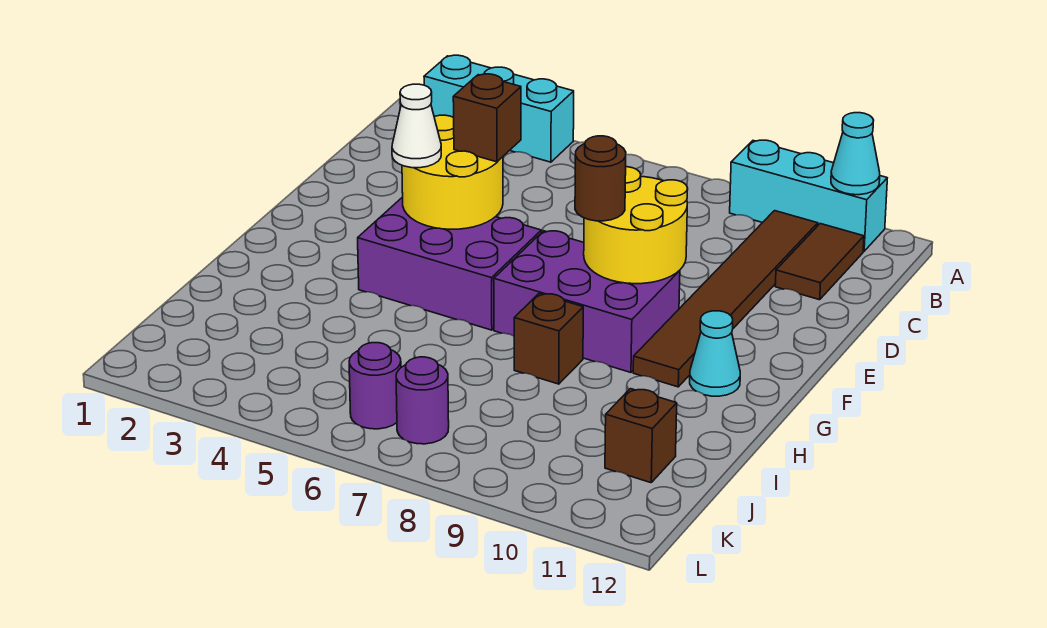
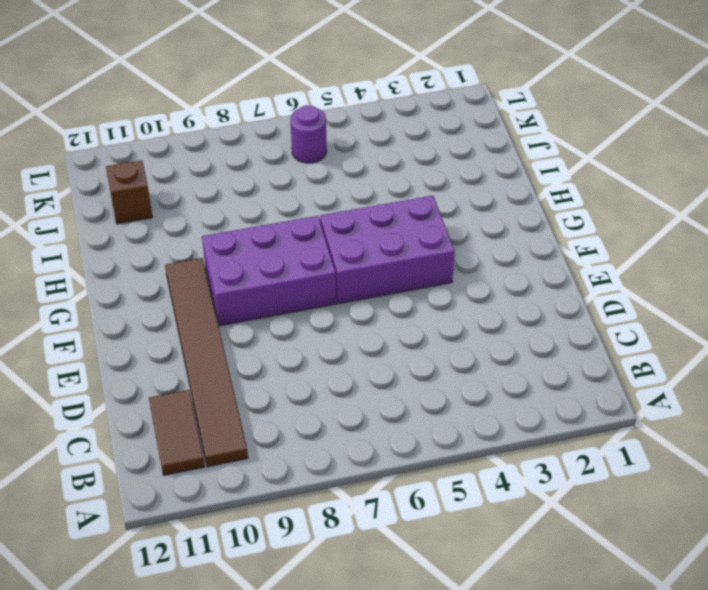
none -> cyan brick A2:A4 level 1
none -> cyan brick A9:A11 level 1
none -> cyan cone G11 level 1

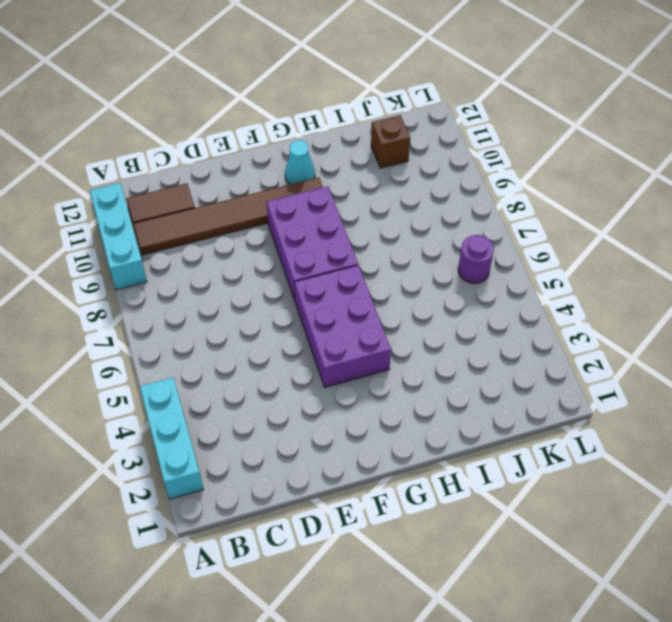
none -> brown brick H8 level 1
none -> purple round brick K7 level 1
none -> cyan cone A11 level 2

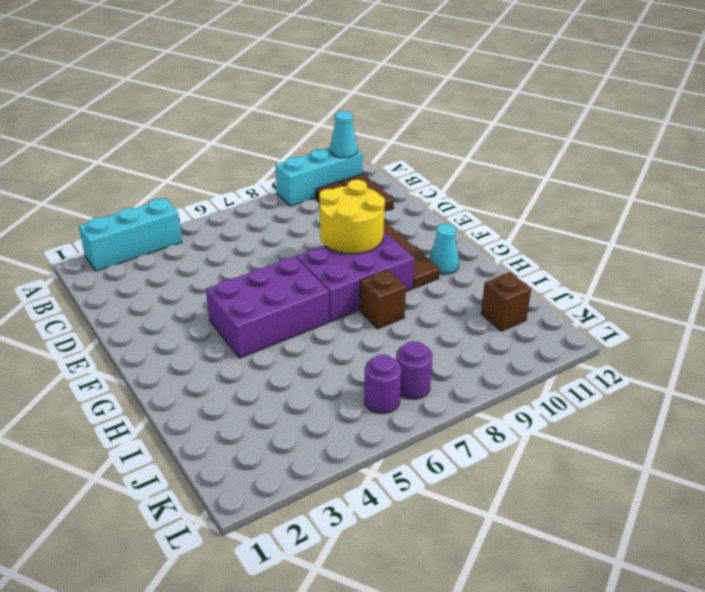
none -> yellow round brick E4:F5 level 2
none -> brown brick E5 level 3
none -> white cone F4 level 3

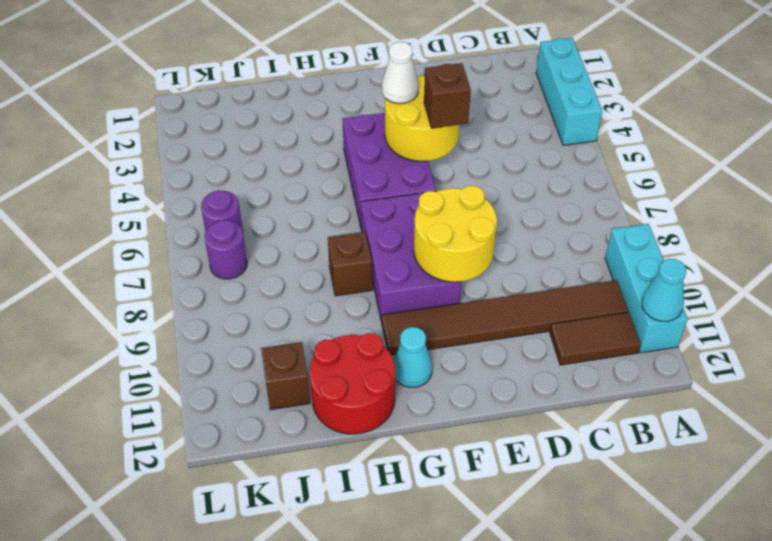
red round brick H11:I12 level 1 -> none
none -> brown round brick F8 level 3

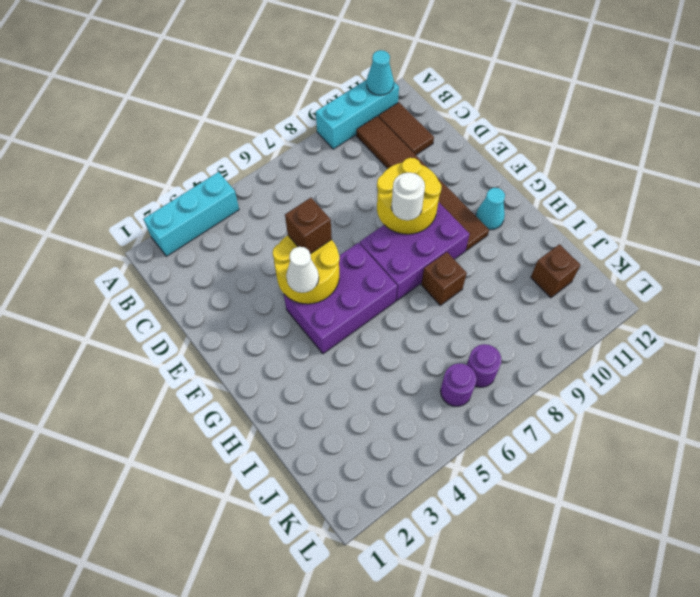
white round brick F8 level 3 -> brown round brick F8 level 3

